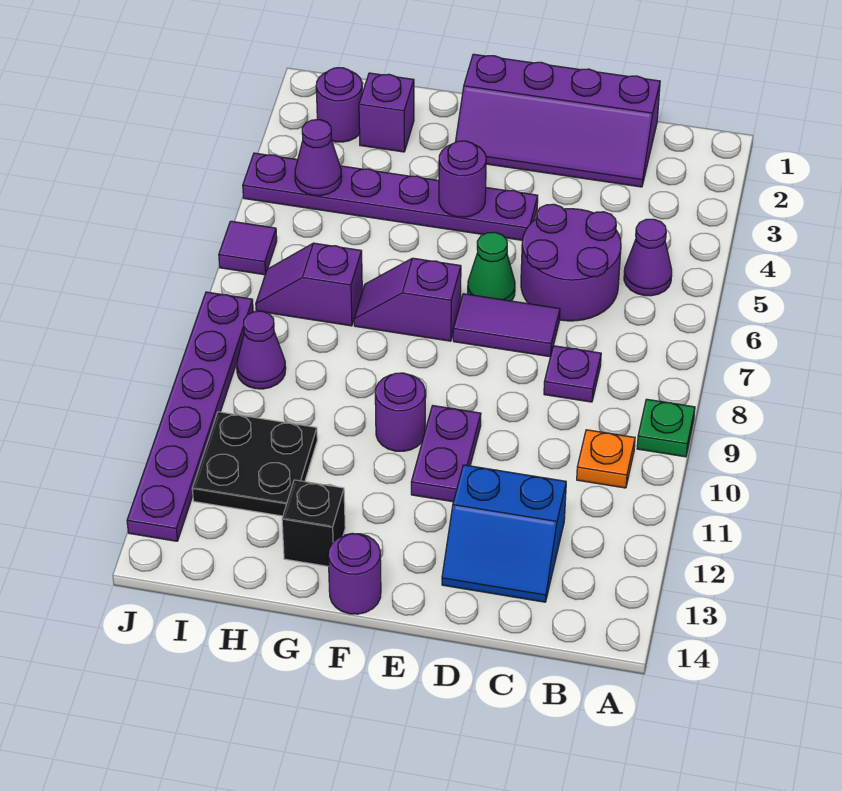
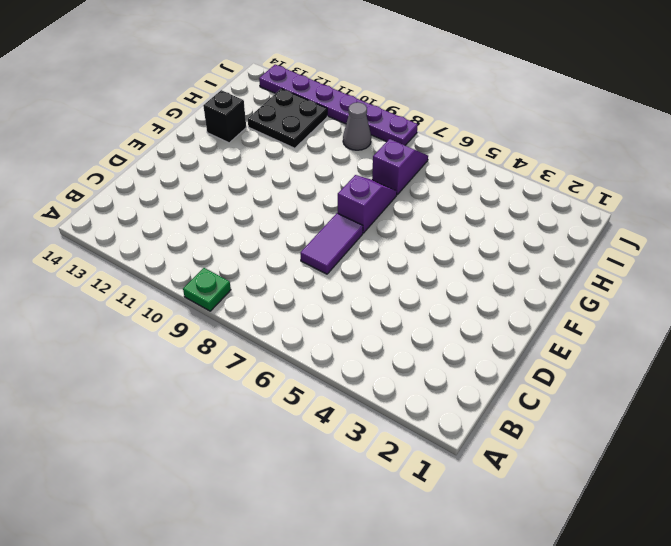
grey cone I9 level 1 -> purple cone I9 level 1
none -> purple cone B5 level 1
none -> orange plate B10 level 1
none -> purple slope C1:F2 level 1 top 1

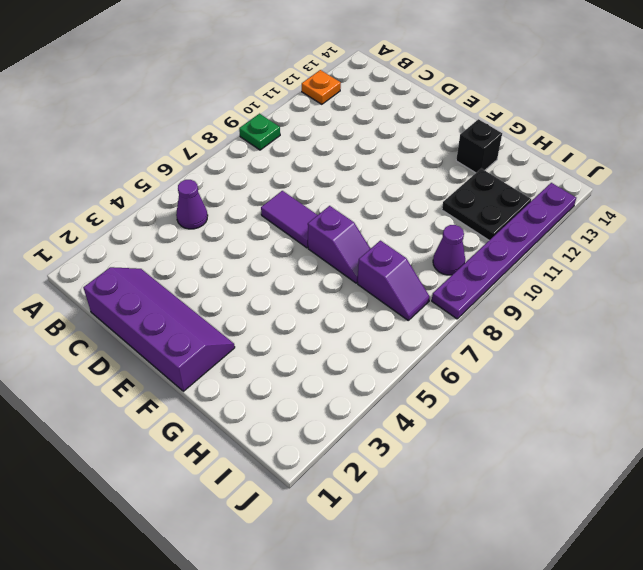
orange plate A12 level 1 -> orange plate B10 level 1
none -> purple round brick C5:D6 level 1
none -> purple plate C8 level 1
none -> blue slope C12:D13 level 1 top 12

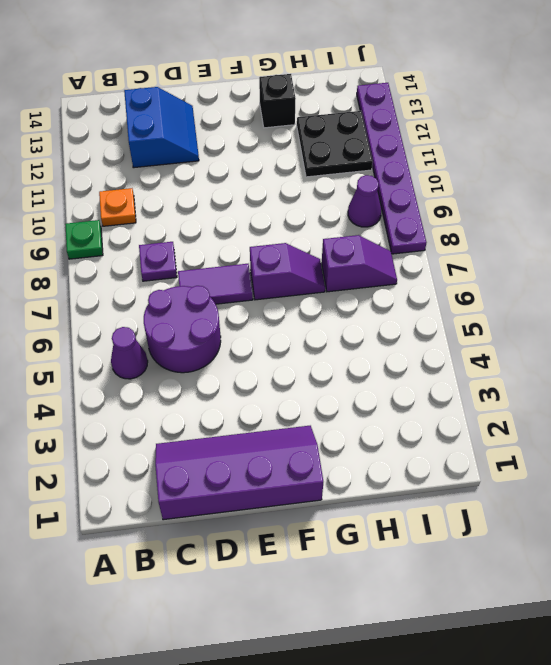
blue slope C12:D13 level 1 top C -> blue slope C12:D13 level 1 top 12
none -> purple plate E4:J4 level 1
none -> green cone E6 level 1
none -> purple plate E10:E11 level 1

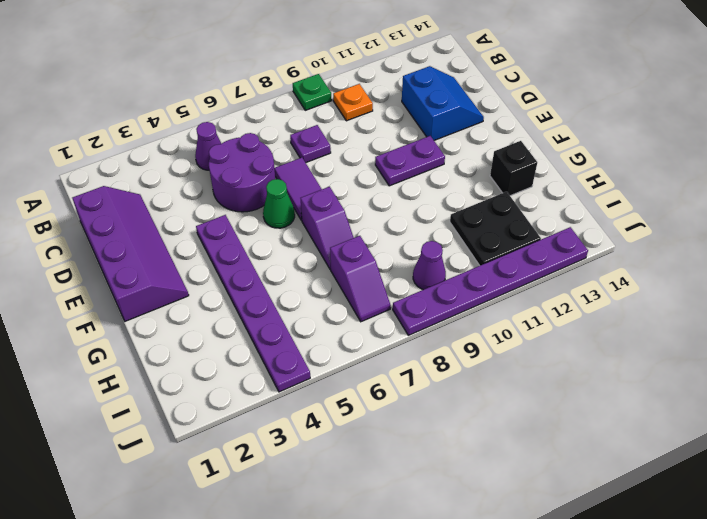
none -> purple round brick F10 level 1
none -> purple round brick F14 level 1
none -> purple brick H2 level 1

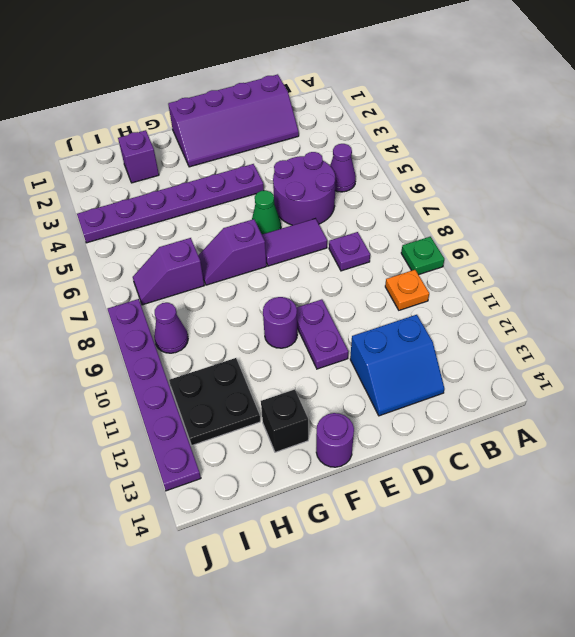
none -> purple round brick I2 level 1
none -> purple tile J6 level 1
none -> purple round brick F4 level 2

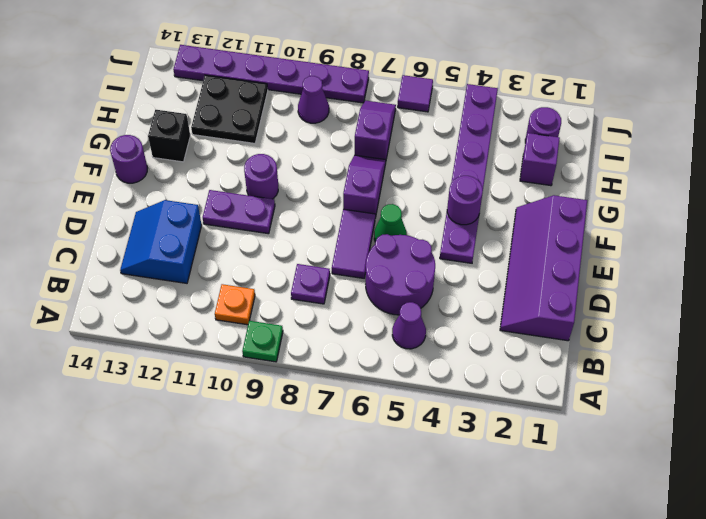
none -> purple cone I4 level 2

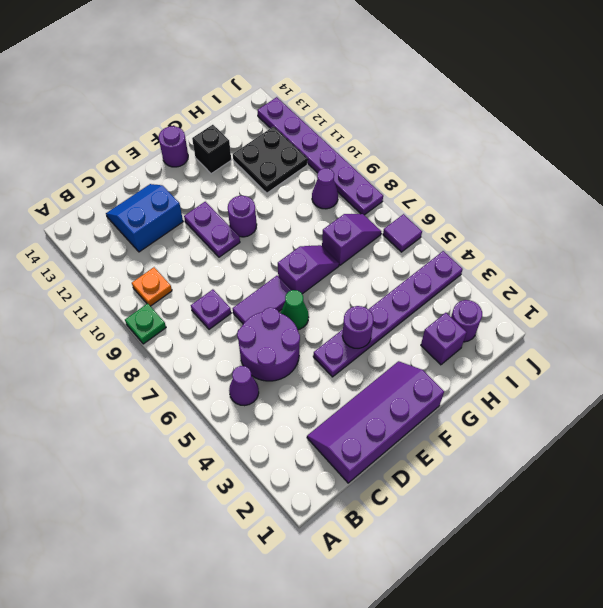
none -> purple cone I4 level 2

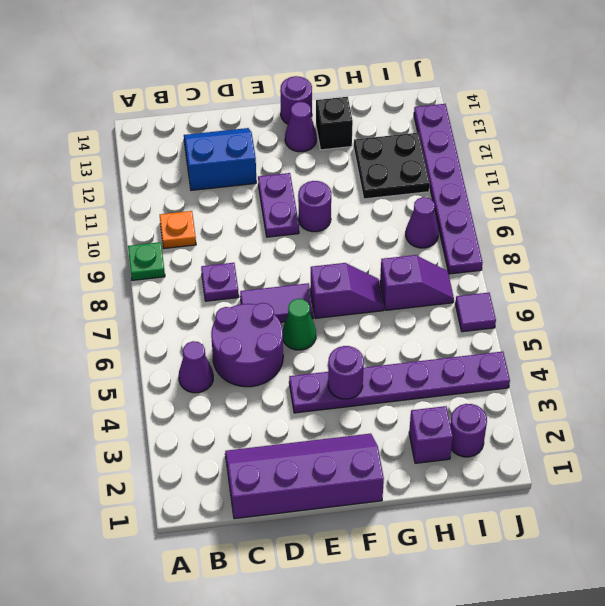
purple cone F13 level 1 -> purple cone I4 level 2

